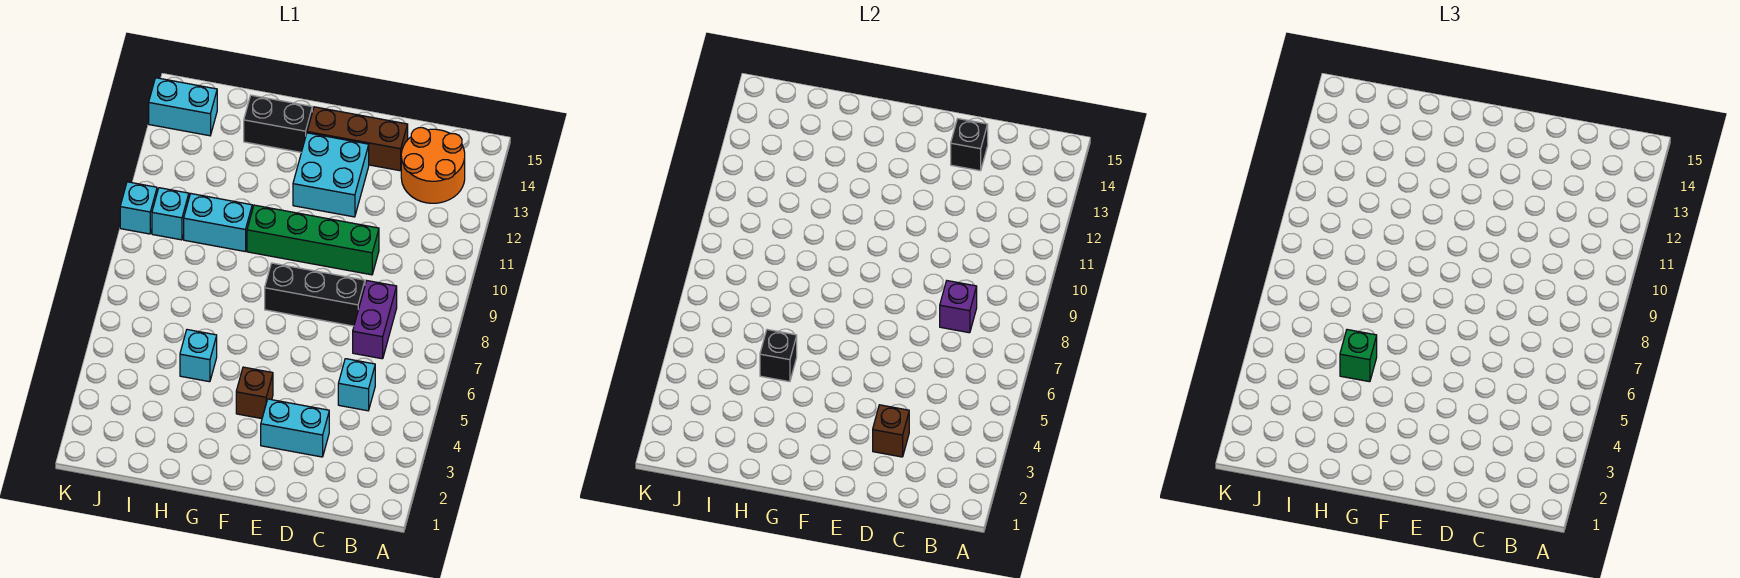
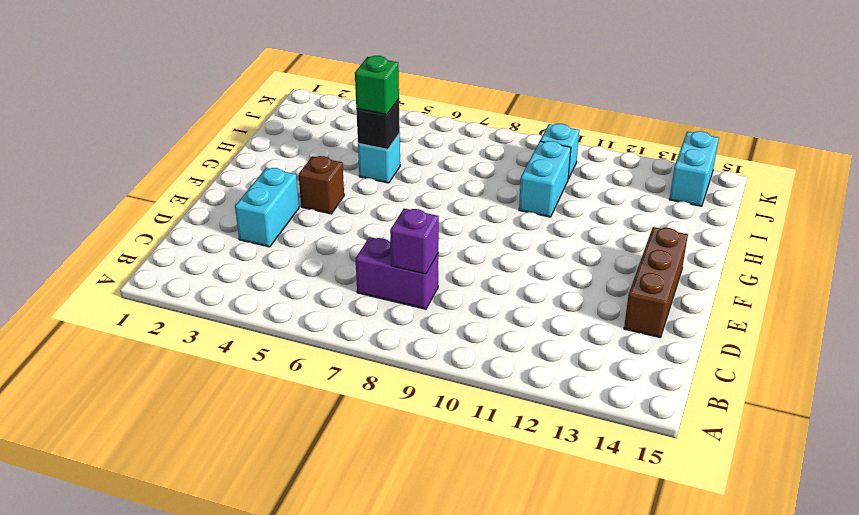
none -> orange round brick B13:C14 level 1
none -> cyan brick C5 level 1
none -> black brick D8:F8 level 1

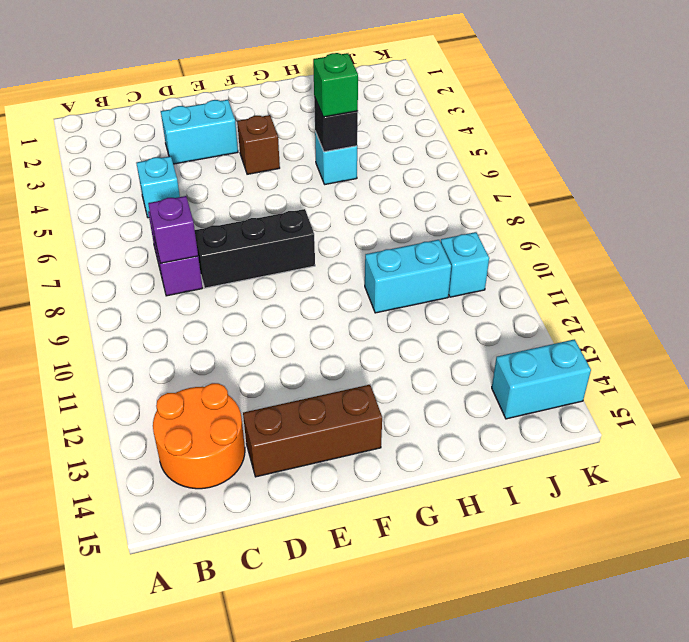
none -> green brick D10:G10 level 1
none -> cyan brick E12:F13 level 1
none -> black brick G14:H14 level 1

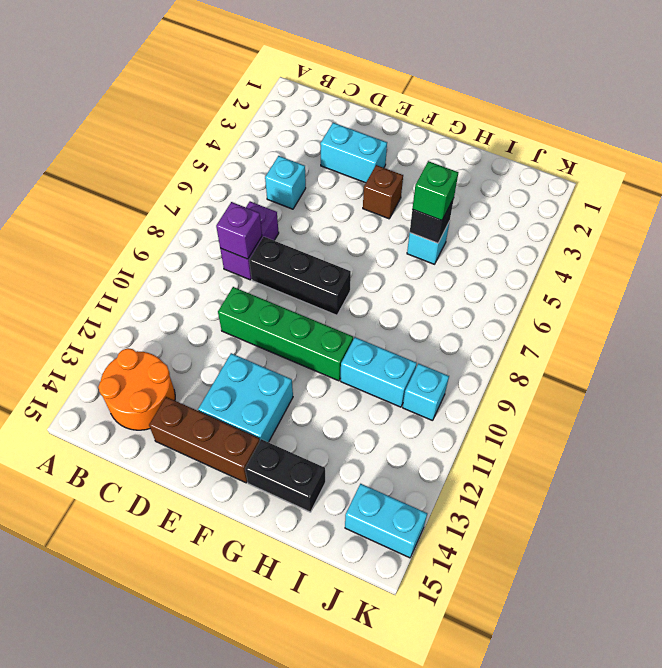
none -> cyan brick K10 level 1
none -> brown brick D3 level 2
none -> black brick D14 level 2

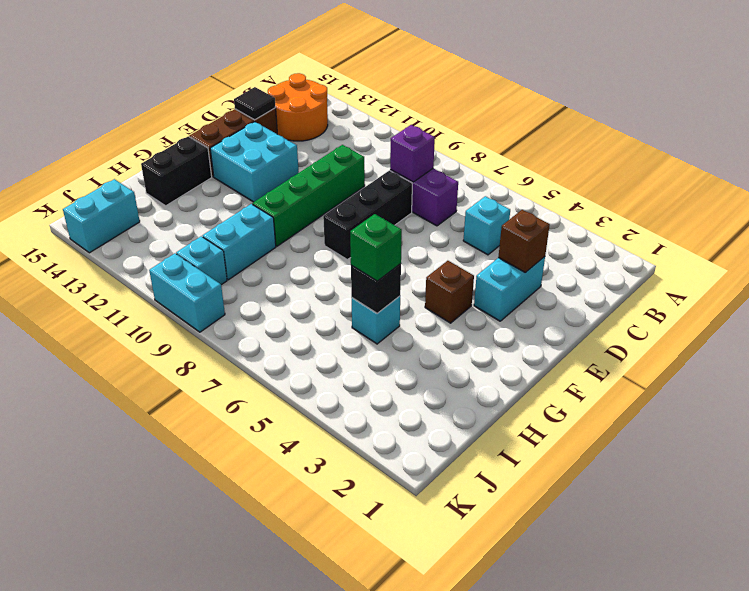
black tile D14 level 2 -> black brick D14 level 2
cyan brick K9:K10 level 1 -> cyan brick K10 level 1

